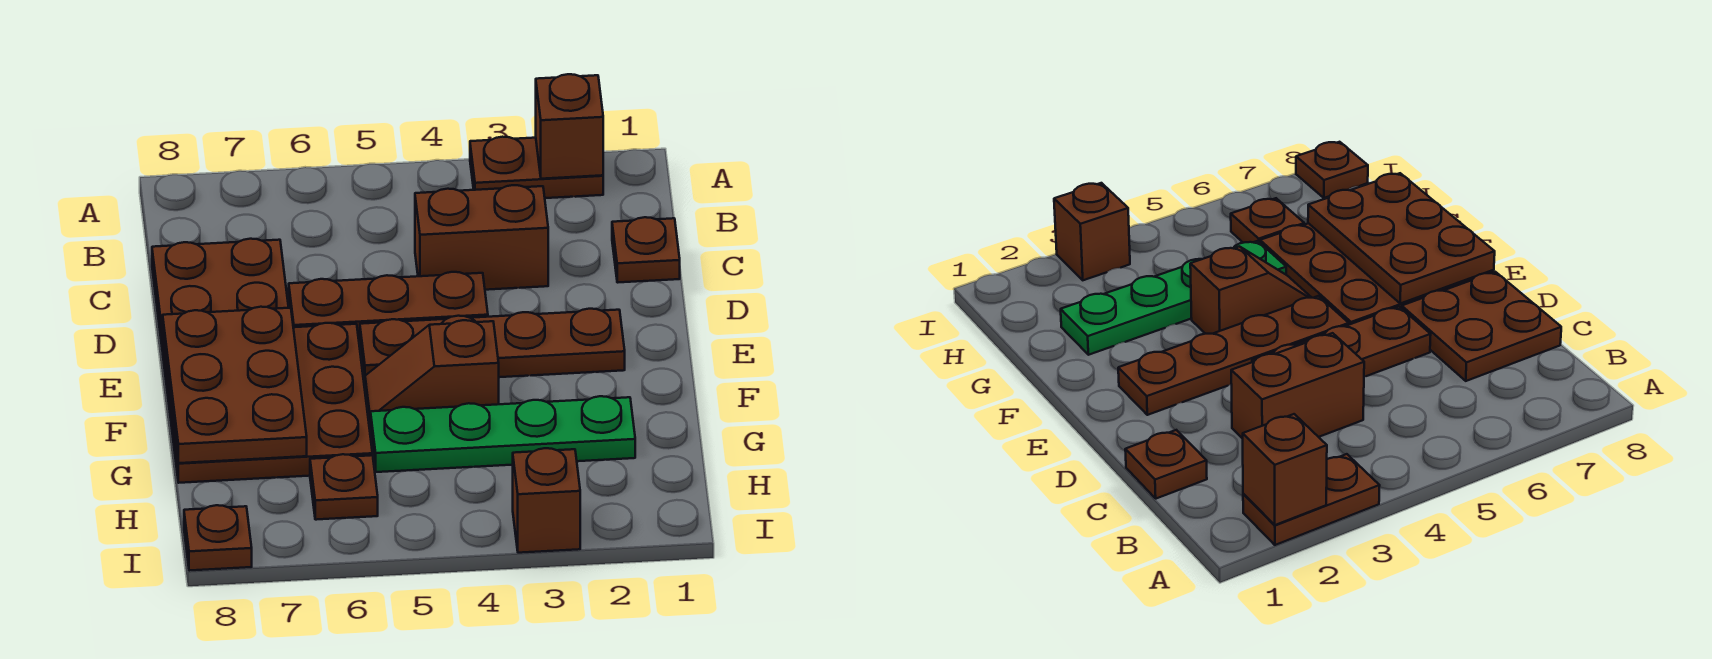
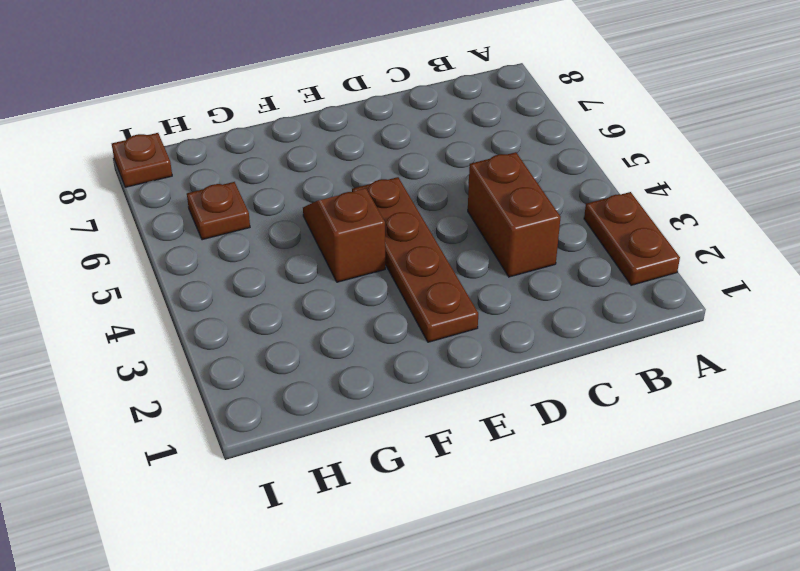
none -> brown plate C1 level 1
none -> brown plate C7:D8 level 1
none -> brown plate D4:D6 level 1

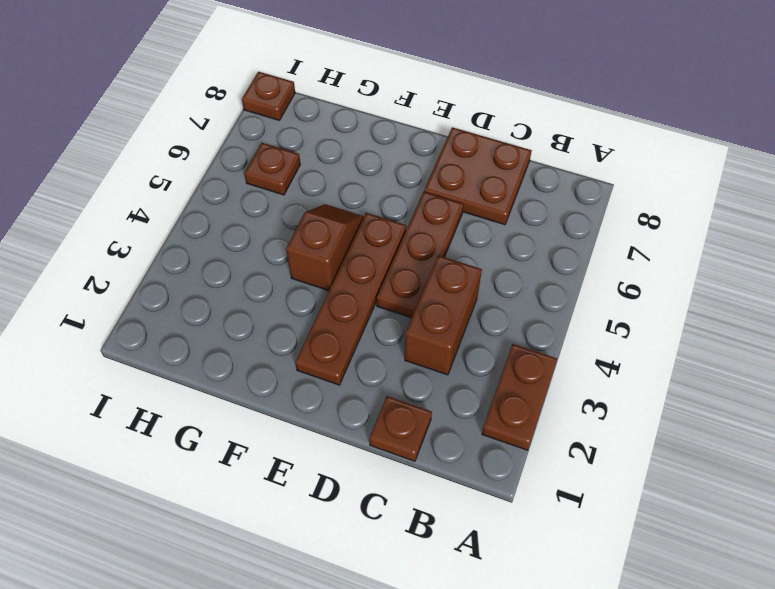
none -> brown plate E6:G8 level 1
none -> green plate G2:G5 level 1
none -> brown brick I3 level 1

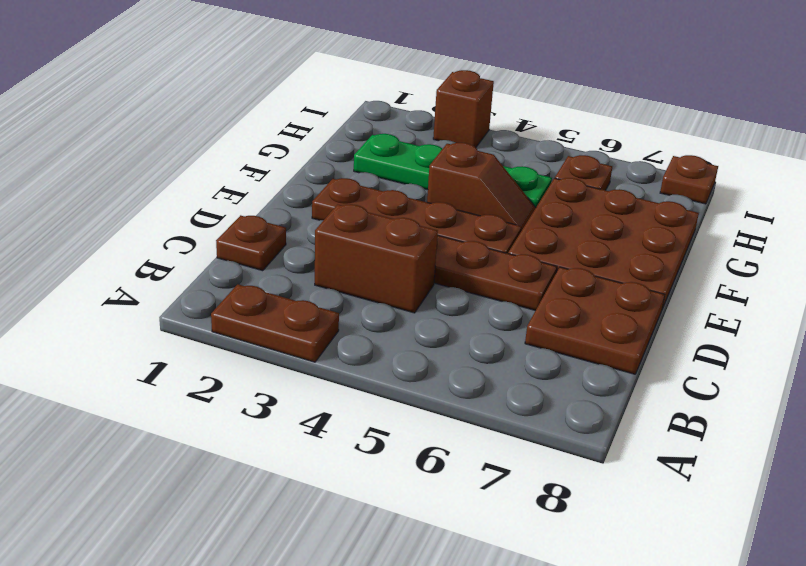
none -> brown brick A2 level 2
none -> brown plate E7:G8 level 2

